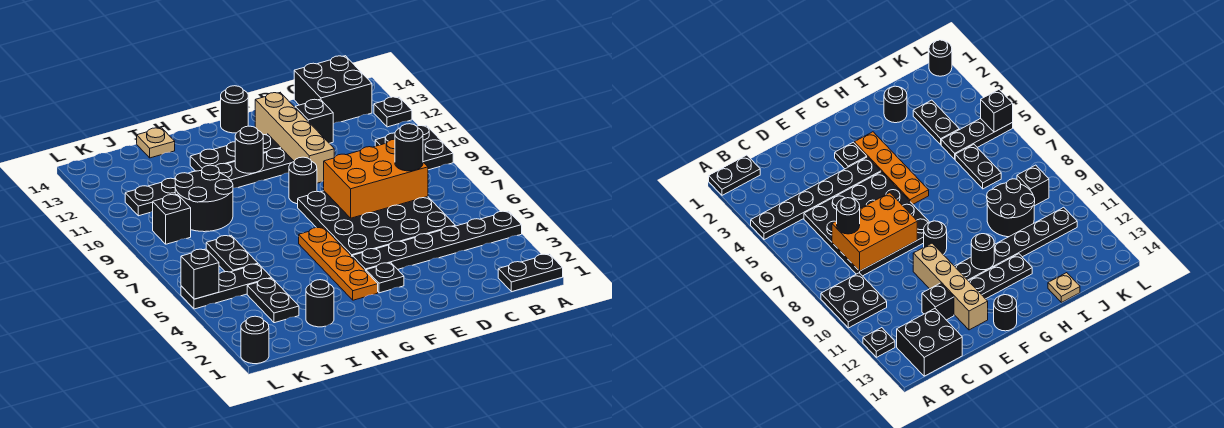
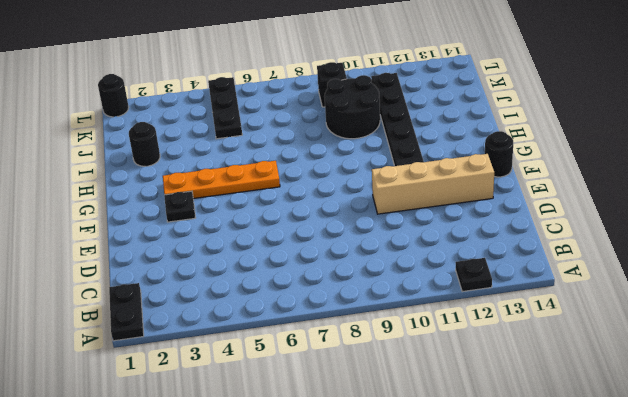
none -> black plate A4:F4 level 1
none -> black plate A9:B10 level 1
none -> black brick B13:C14 level 1

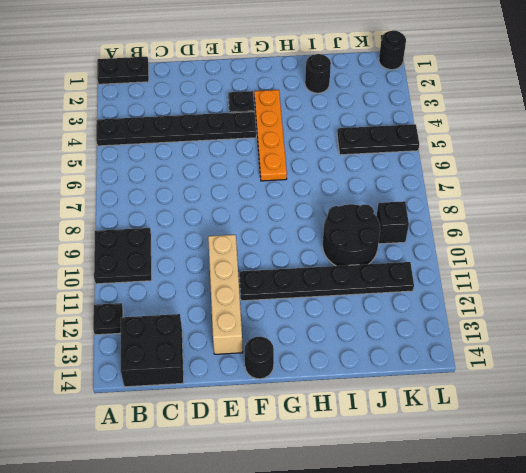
none -> black plate C5:F8 level 1
none -> black brick D12 level 1
none -> black round brick F9 level 1

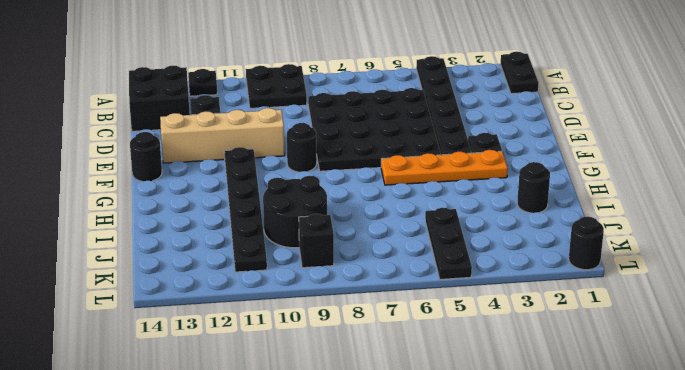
none -> black plate F12:H12 level 1
none -> tan plate I14 level 1
none -> black plate J3:J4 level 1

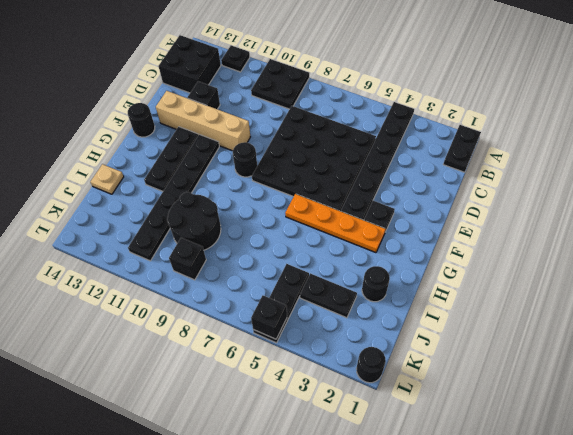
none -> black plate J6:J7 level 1
none -> orange brick C7:E8 level 2
none -> black round brick G11 level 2

